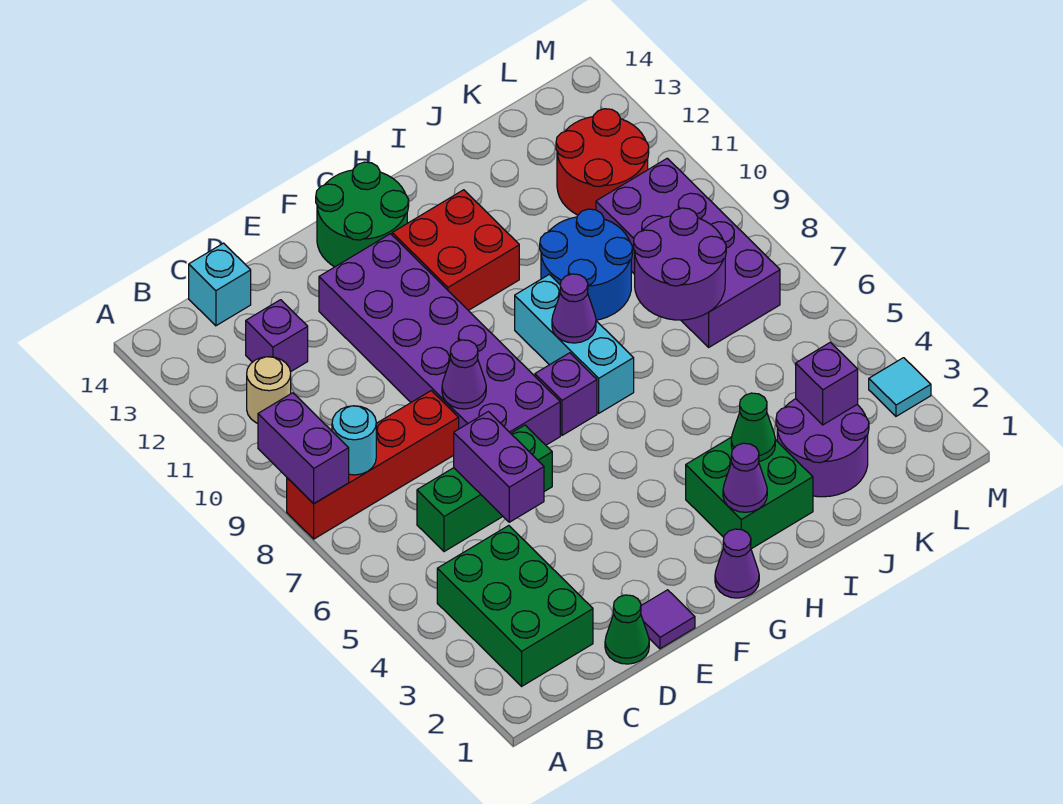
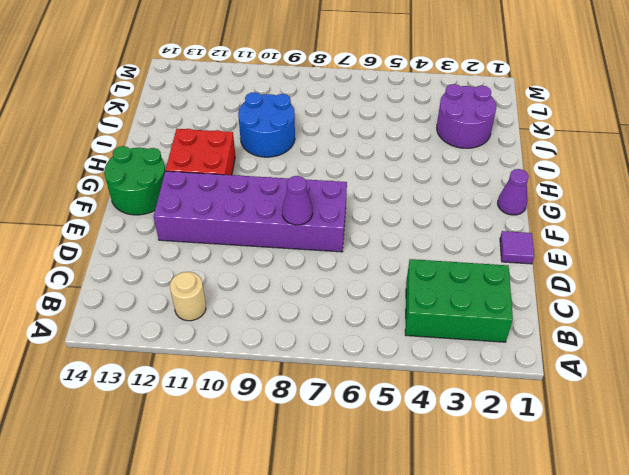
none -> red brick A8:D8 level 1
none -> green brick C6:E6 level 1
none -> purple brick C12 level 1

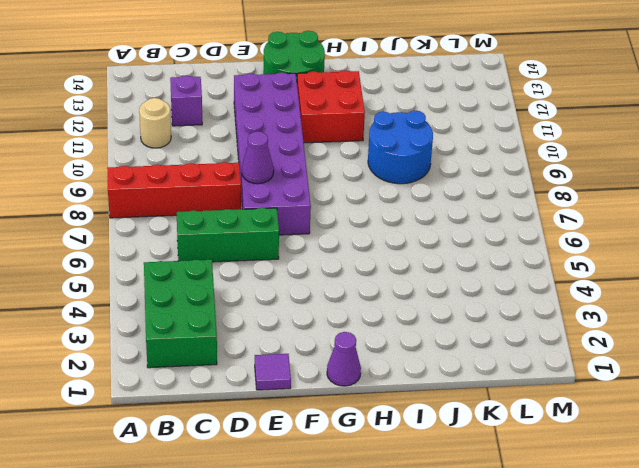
none -> cyan brick C14 level 1
none -> green cone D1 level 1
none -> purple brick G7 level 1

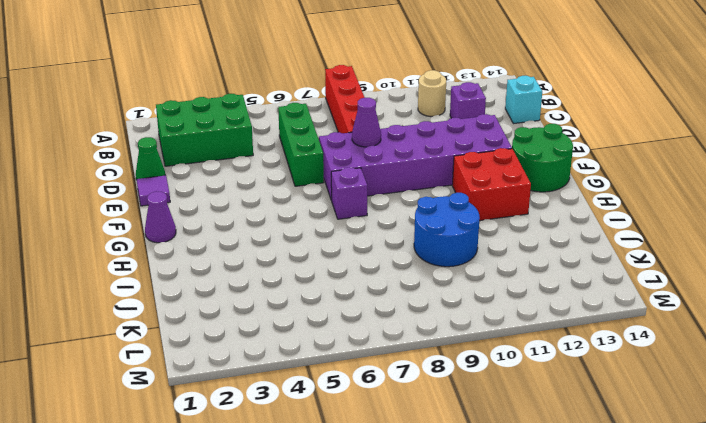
none -> green brick H2:I3 level 1
none -> cyan brick H7:H9 level 1
none -> purple round brick J2:K3 level 1

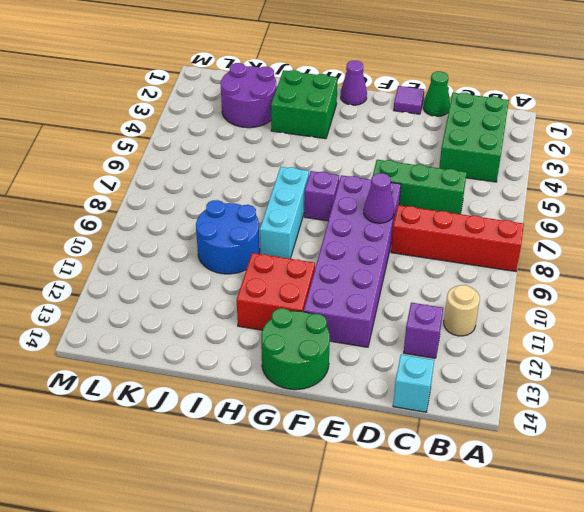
none -> purple brick K7:L10 level 1
none -> red round brick K11:L12 level 1
none -> cyan tile M3 level 1

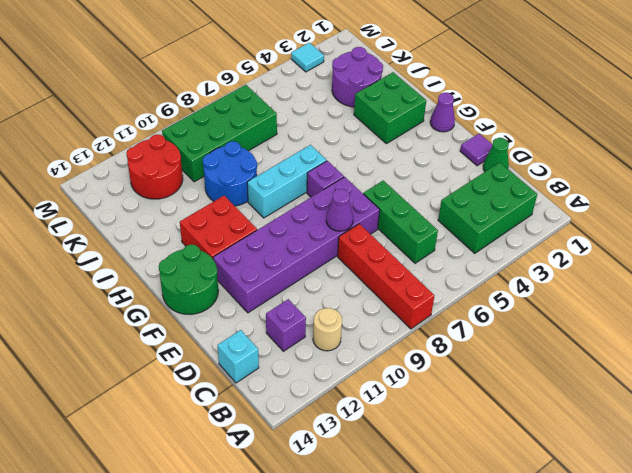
green brick K7:L10 level 1 -> purple brick K7:L10 level 1
none -> purple brick A8:A9 level 2
none -> cyan round brick B8 level 2
none -> purple brick D5:D6 level 2

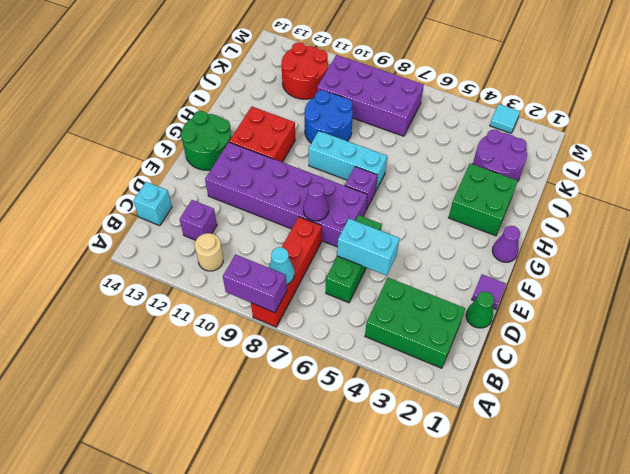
cyan cone B8 level 2 -> cyan round brick B8 level 2
cyan brick D5:D6 level 2 -> purple brick D5:D6 level 2
none -> purple cone H2 level 2
none -> purple cone H8 level 2
none -> green cone I3 level 2

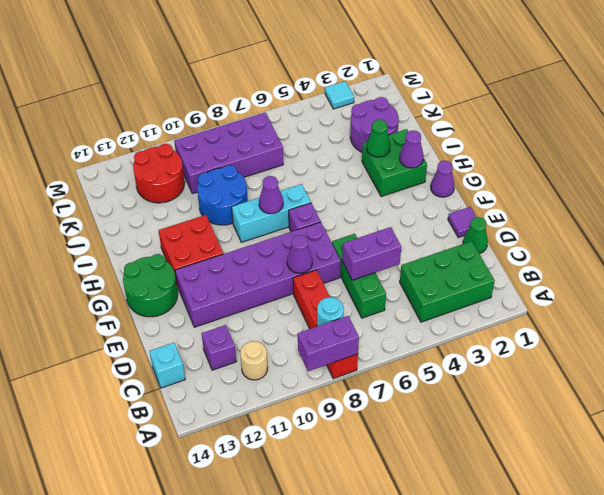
none -> purple round brick J7:K8 level 2
none -> purple brick K3 level 2

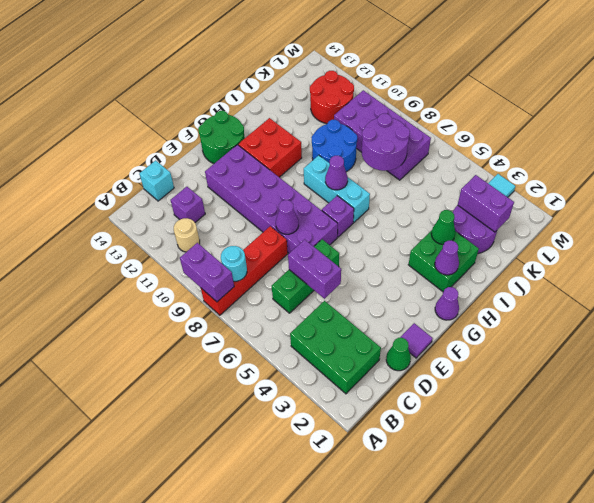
purple brick K2:K3 level 2 -> purple brick K3 level 2

